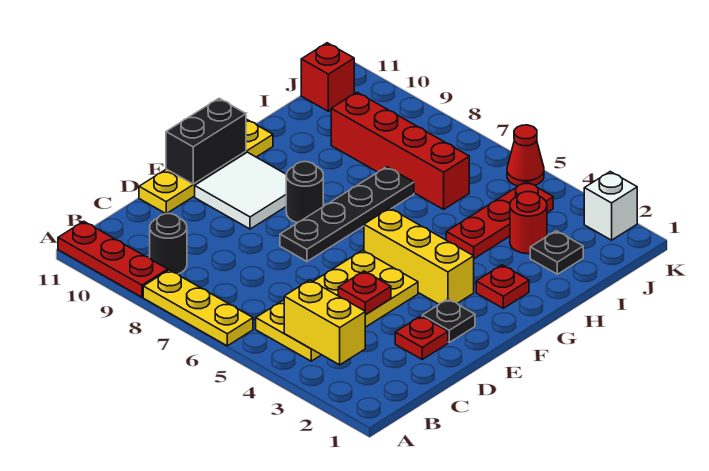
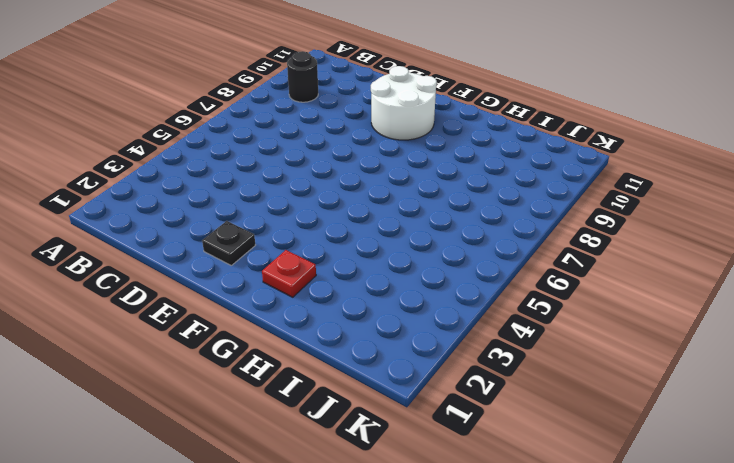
white round brick E9:F10 level 1 -> white tile E9:F10 level 1
none -> yellow plate A6:A8 level 1
none -> red plate A9:A11 level 1
none -> yellow plate B4:E5 level 1

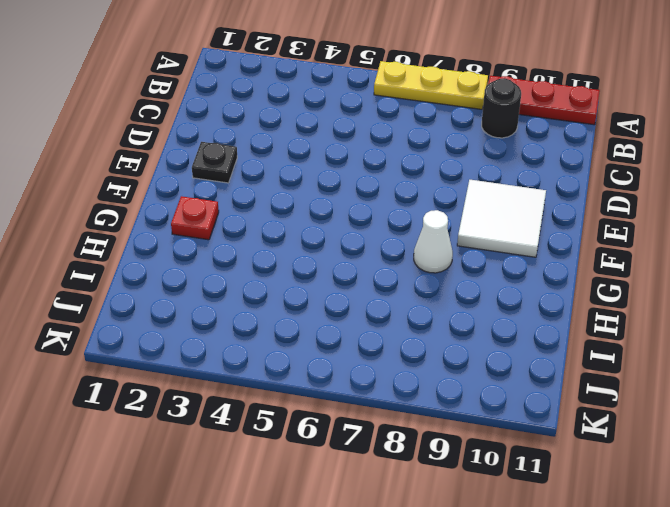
white cone G8 level 1 -> none
none -> yellow plate B4:E5 level 1
none -> red plate D2 level 1
none -> yellow plate D11:G11 level 1

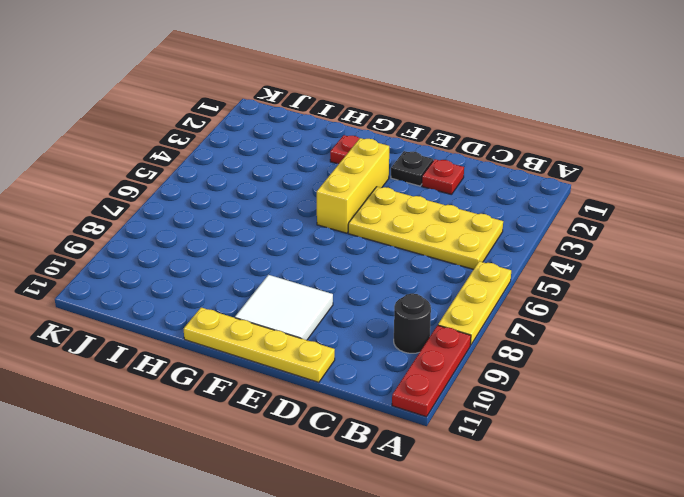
none -> black plate E7:H7 level 1
none -> black round brick F8 level 1
none -> red plate H4:J4 level 1

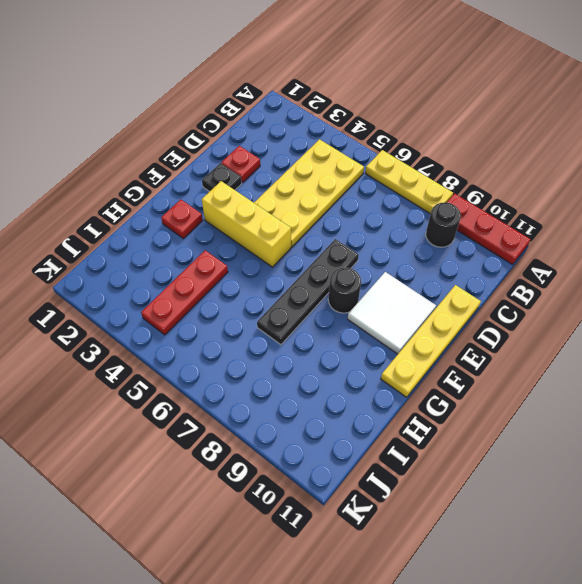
none -> black plate I2 level 1
none -> red round brick I3 level 1
none -> red brick I6:I9 level 1

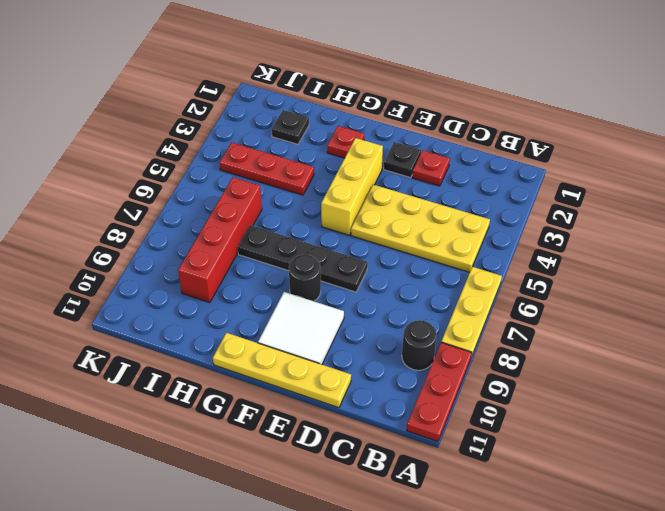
none -> red round brick I3 level 1
none -> red brick J11 level 1
none -> white brick K2 level 1

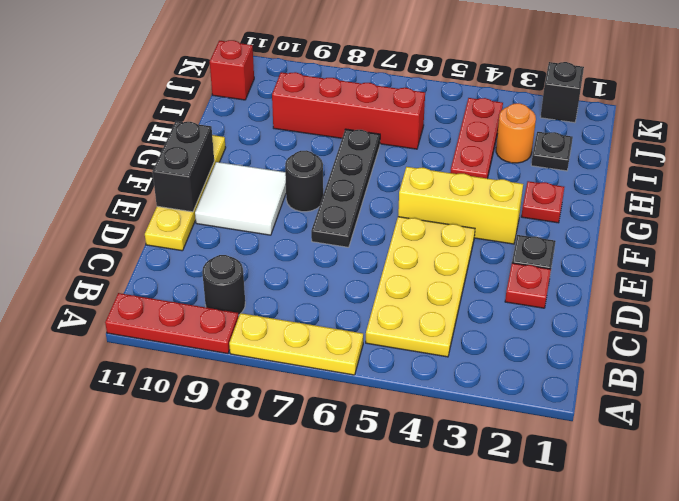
orange round brick I3 level 1 -> red round brick I3 level 1
black brick K2 level 1 -> white brick K2 level 1
none -> red cone K5 level 1
none -> yellow brick B3:B4 level 2
none -> red plate D4 level 2

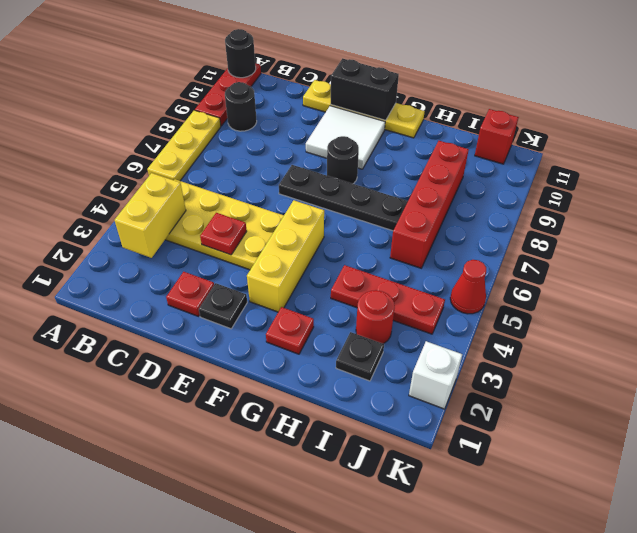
black round brick A11 level 2 -> none

